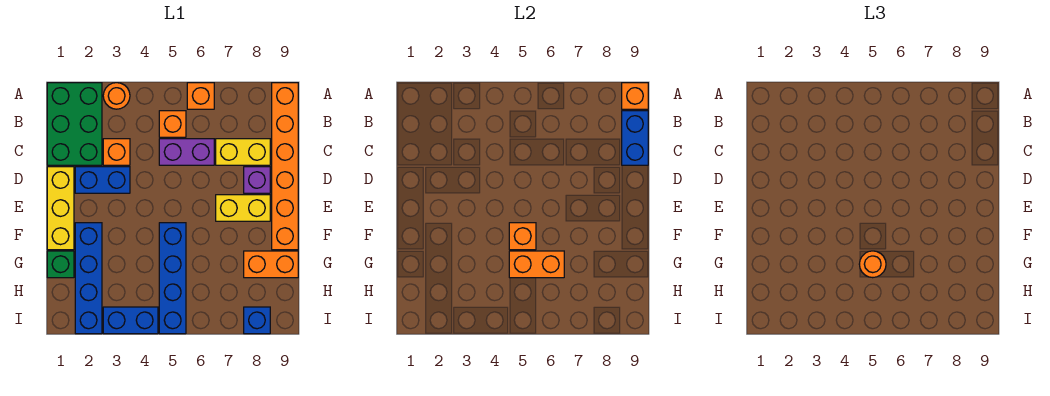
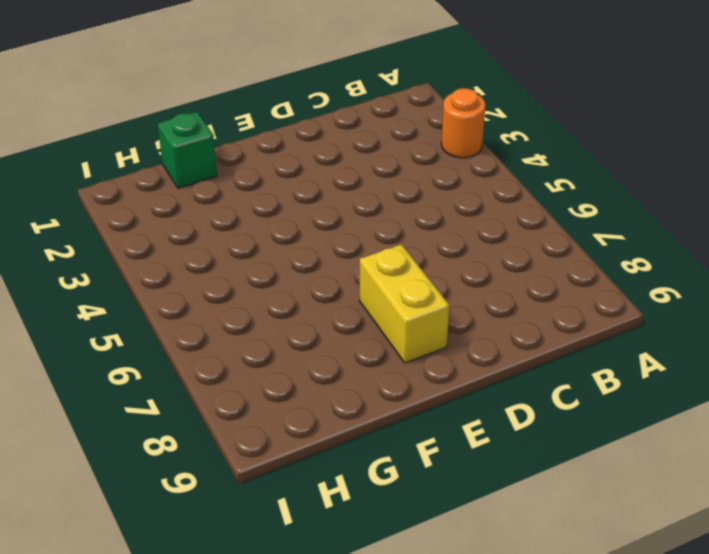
none -> green brick A1:C2 level 1
none -> orange brick A6 level 1
none -> orange brick A9:F9 level 1

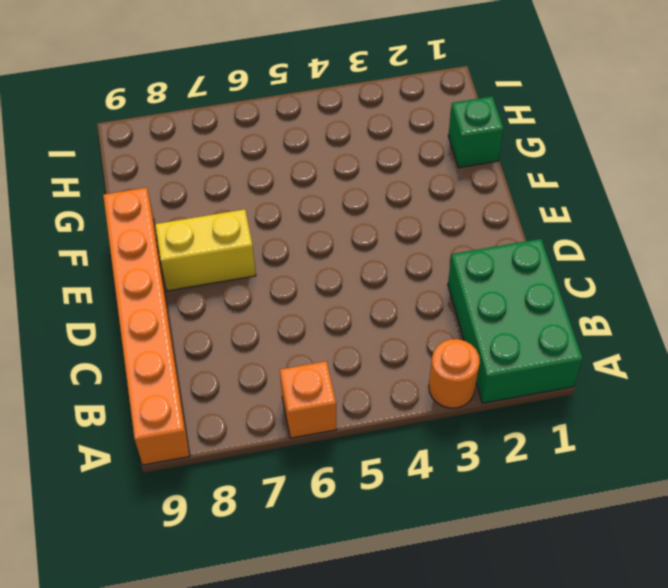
none -> orange brick B5 level 1
none -> orange brick C3 level 1
none -> purple brick C5:C6 level 1

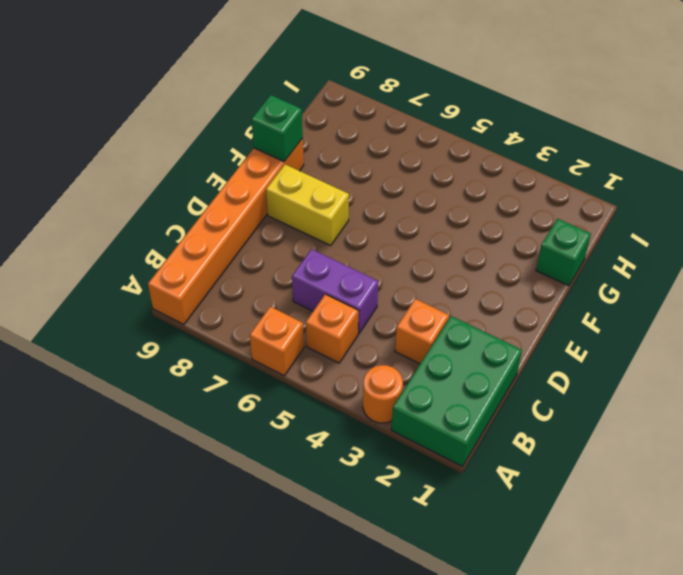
green brick F9 level 2 -> none
none -> yellow brick C7:C8 level 1
none -> yellow brick D1:F1 level 1
none -> blue brick D2:D3 level 1

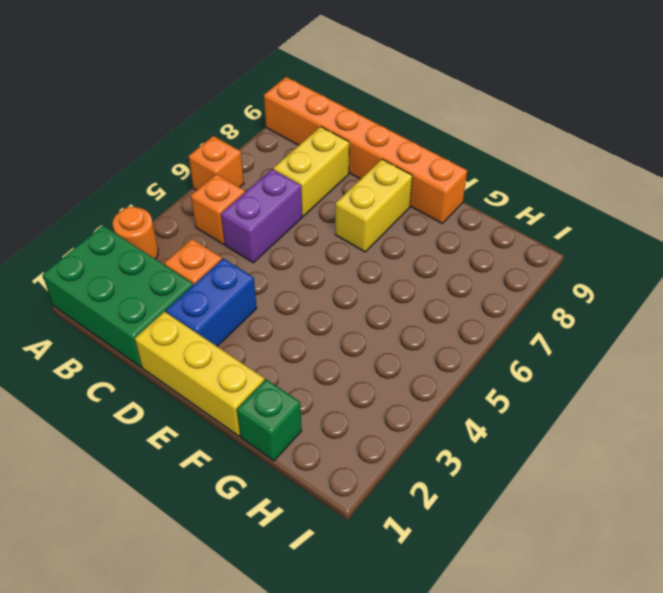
none -> purple brick D8 level 1
none -> blue brick F2:I2 level 1
none -> blue brick F5:I5 level 1

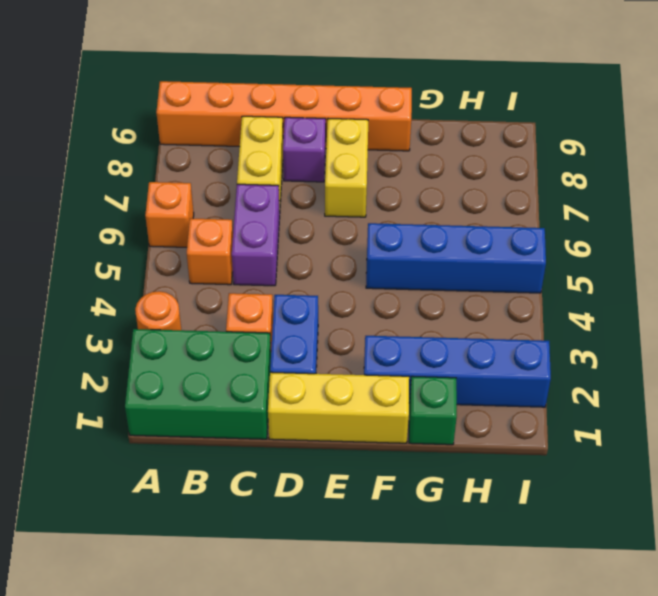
none -> orange brick G8:G9 level 1
none -> blue brick I3:I4 level 1
none -> blue brick I8 level 1

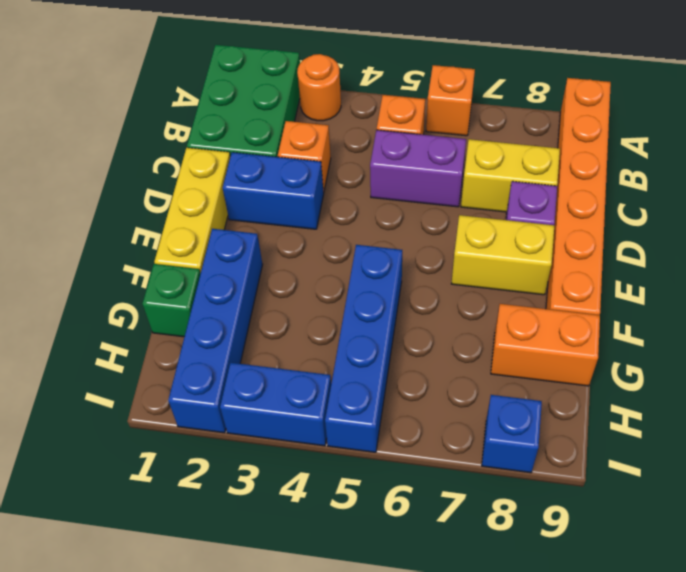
none -> orange brick A9 level 2
none -> blue brick B9:C9 level 2
none -> orange brick F5 level 2

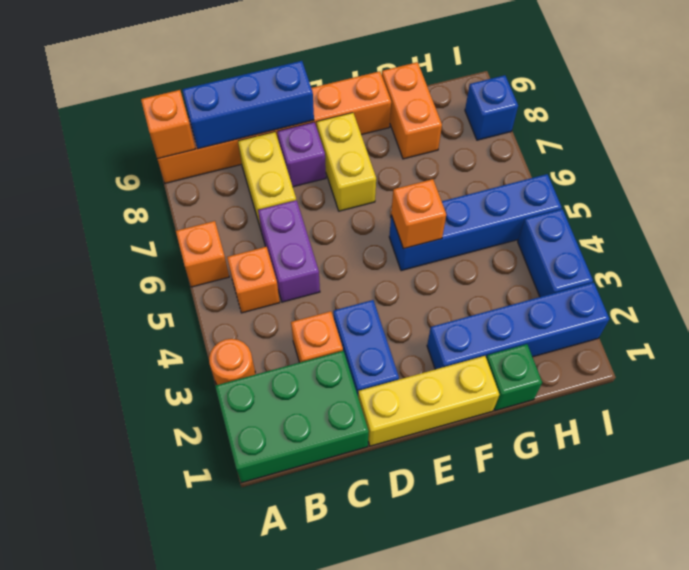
blue brick B9:D9 level 2 -> blue brick B9:C9 level 2
none -> orange brick G5:G6 level 2
none -> orange round brick G5 level 3

